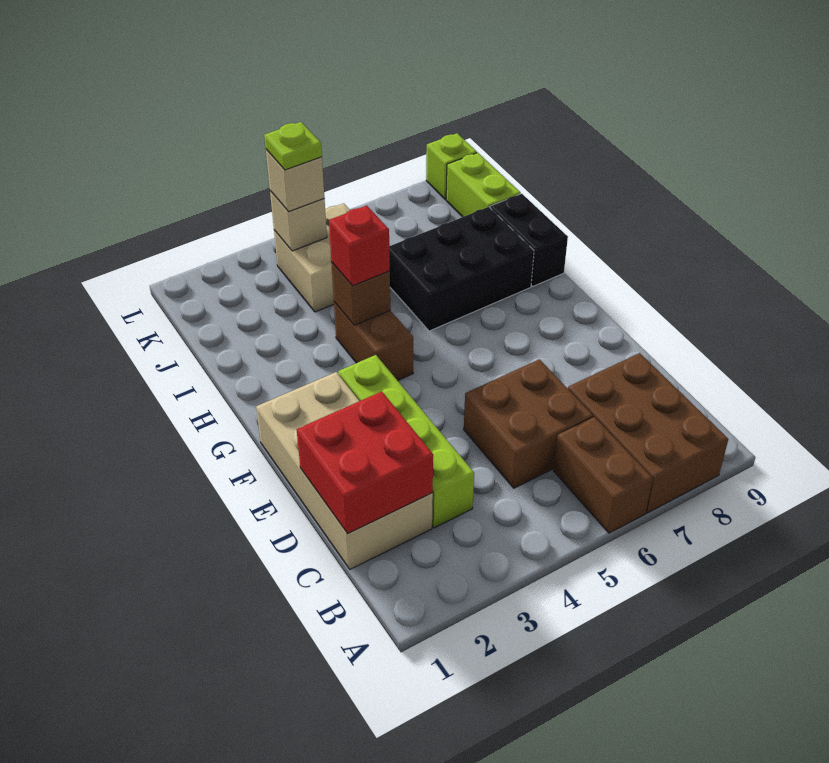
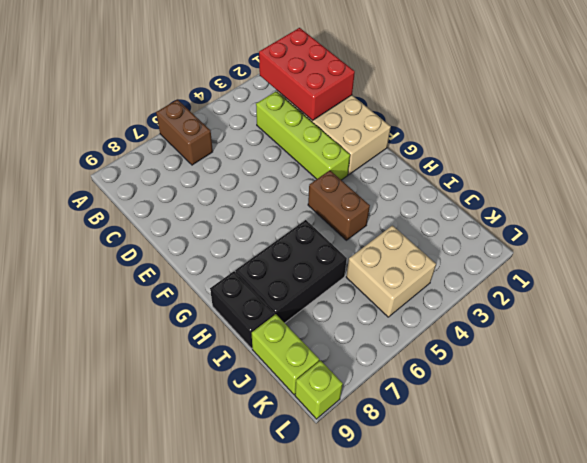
red brick B1:D2 level 2 -> red brick C1:D2 level 2
none -> brown brick A7:C8 level 1
none -> brown brick C5:D6 level 1
none -> brown brick H4 level 2

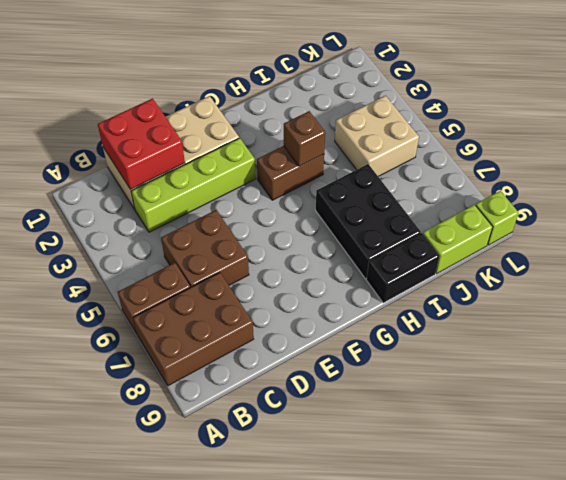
none -> tan brick K4 level 2
none -> red brick H4 level 3
none -> tan brick K4 level 3

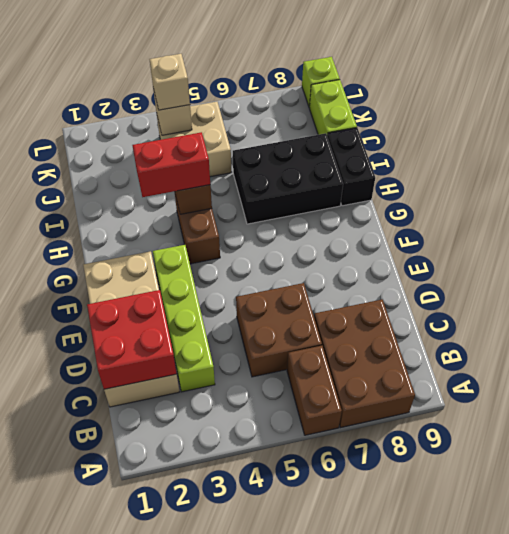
red brick H3:H4 level 3 -> red brick H4 level 3
none -> lime plate K4 level 4

